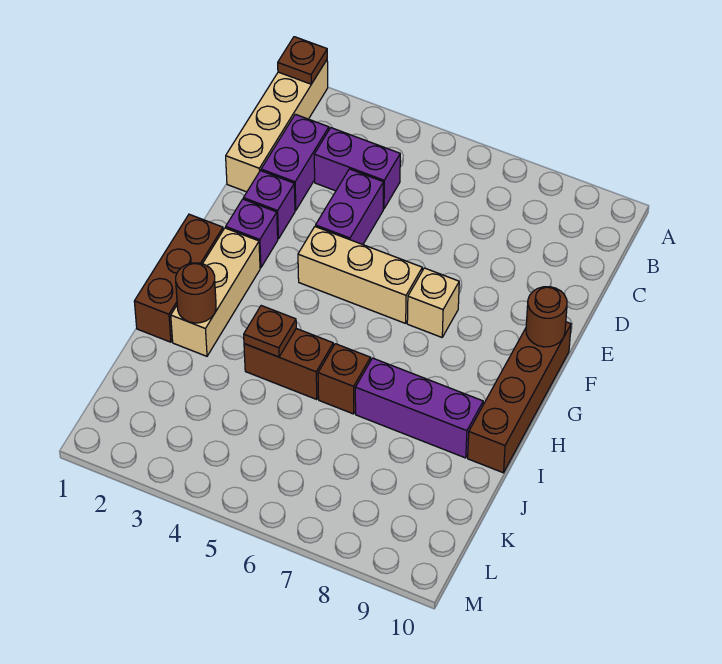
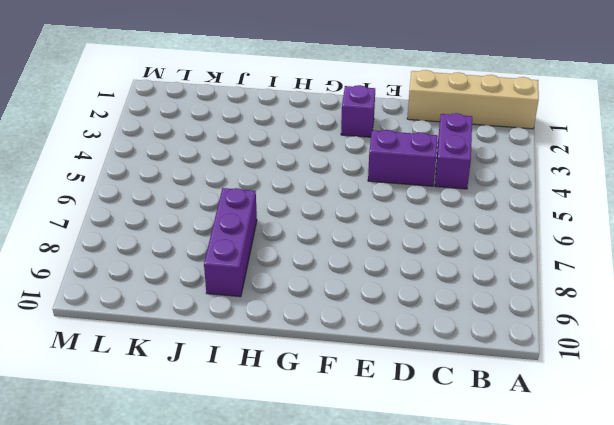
none -> purple brick C2:D2 level 1
none -> purple brick E2 level 1
none -> tan brick F4:F6 level 1

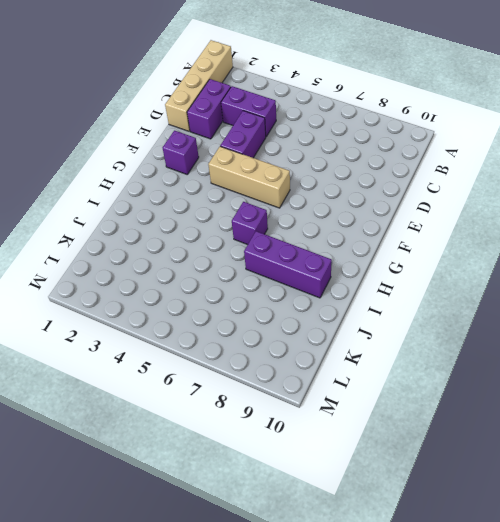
purple brick H6 level 1 -> purple brick E2 level 1
none -> tan brick F7 level 1
none -> brown brick F10:I10 level 1
none -> brown brick G1:I1 level 1

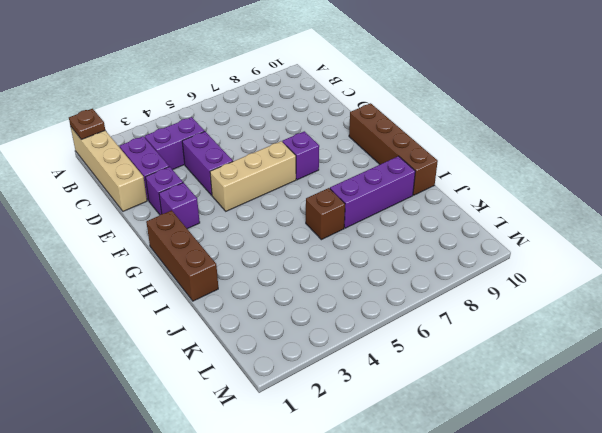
purple brick F7 level 1 -> tan brick F7 level 1
none -> tan brick G2:I2 level 1
none -> brown brick I4:I5 level 1
none -> brown round brick F10 level 2

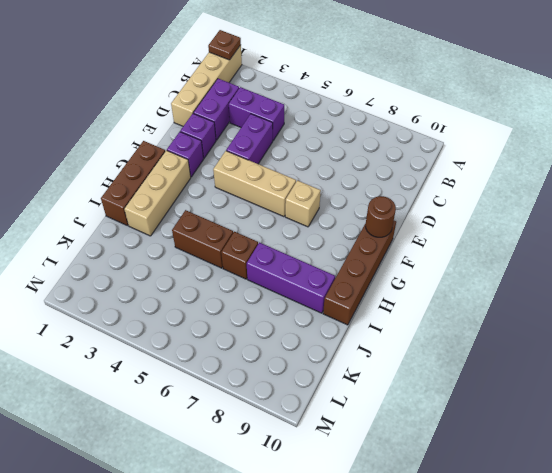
none -> brown round brick I2 level 2
none -> brown plate I4 level 2

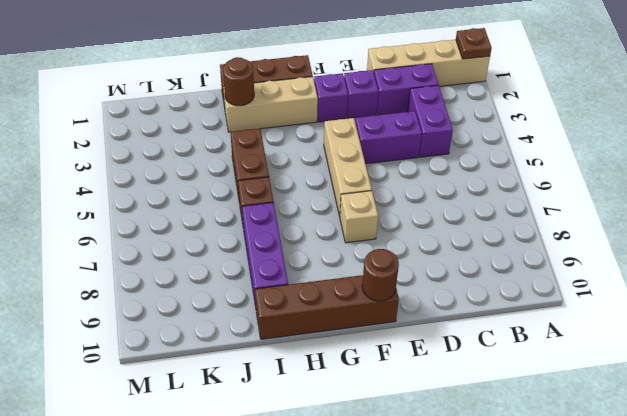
none -> brown plate I4 level 2

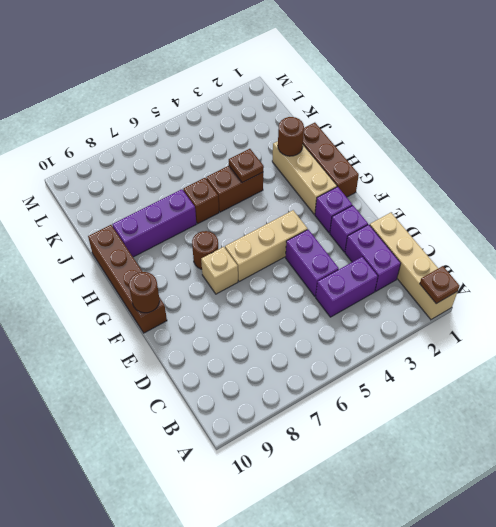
brown round brick G7 level 1 -> none

